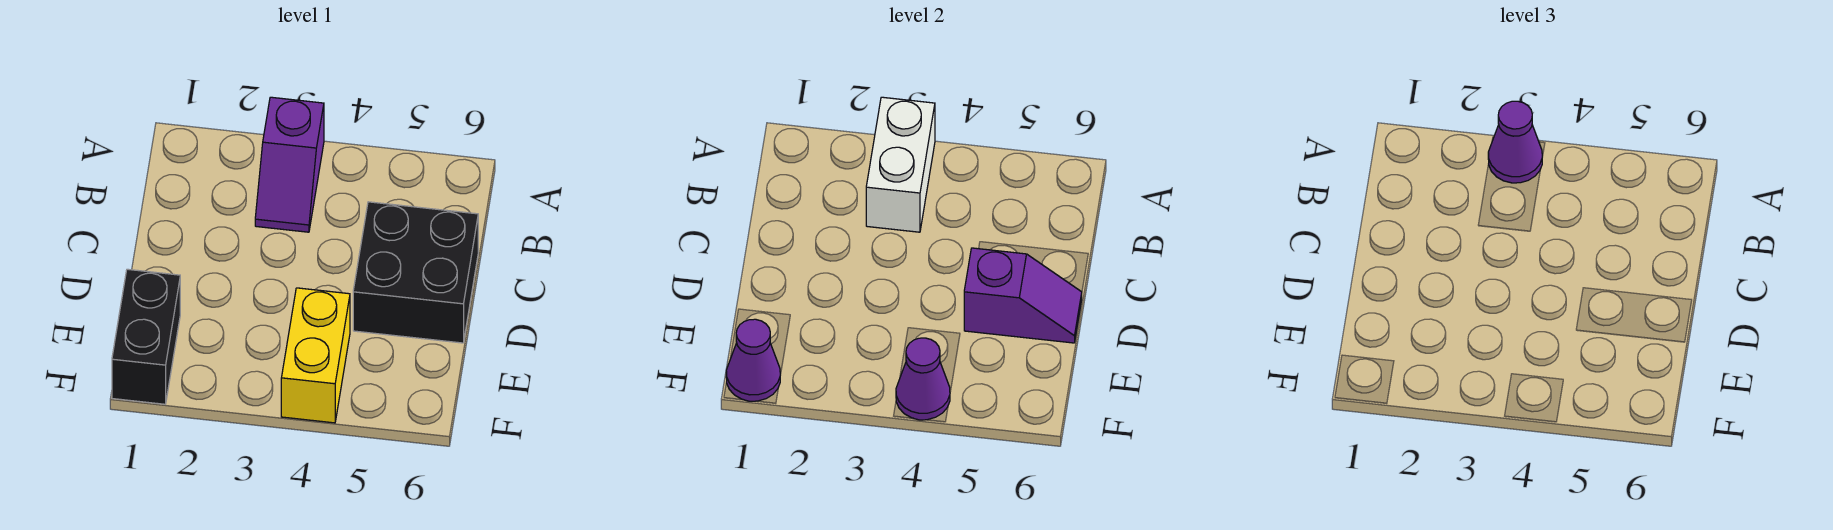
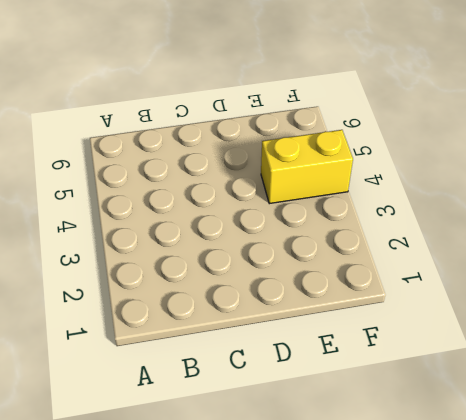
none -> purple slope A3:B3 level 1 top A
none -> black brick C5:D6 level 1

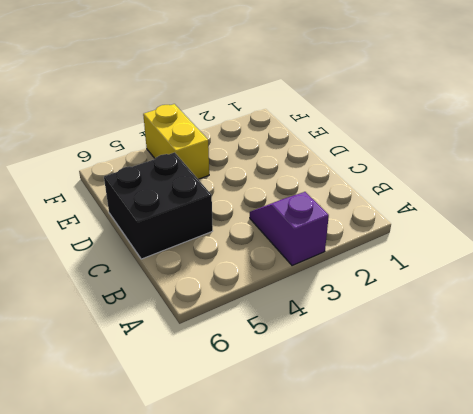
none -> black brick E1:F1 level 1
none -> white brick A3:B3 level 2

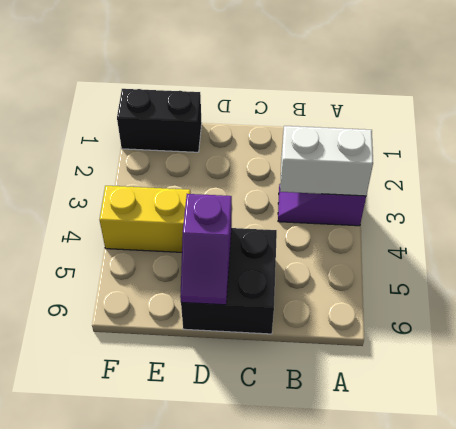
none -> purple cone F1 level 2
none -> purple cone F4 level 2

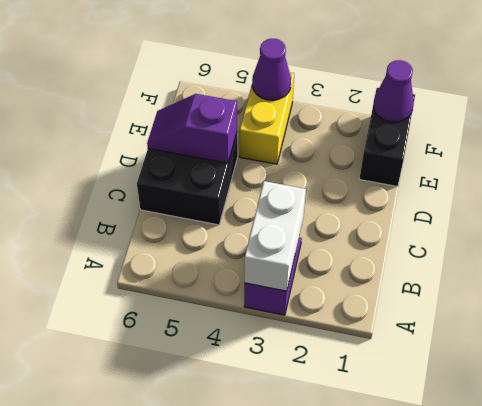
none -> purple cone A3 level 3

